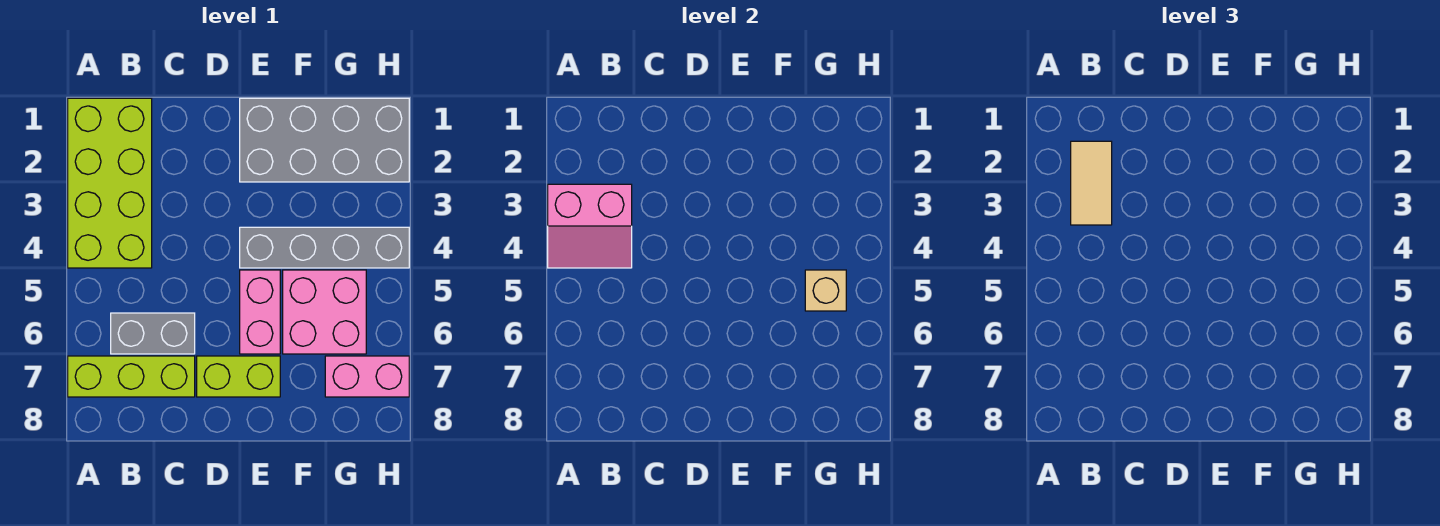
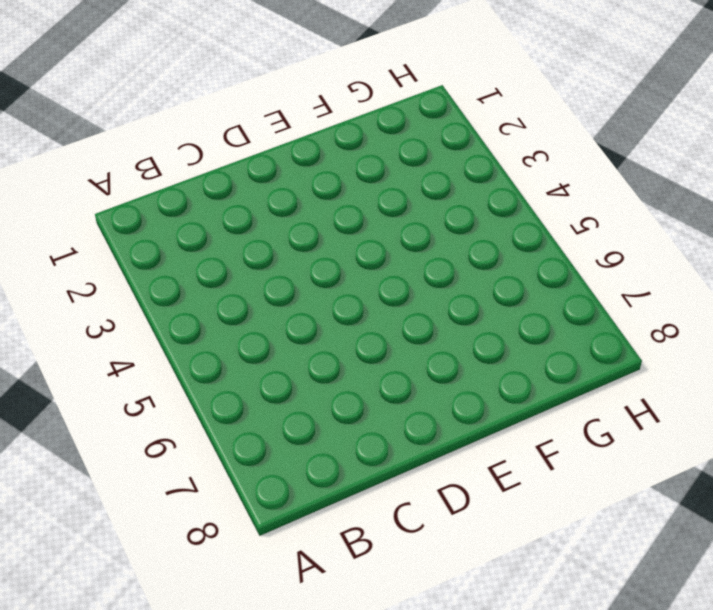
none -> lime brick A1:B4 level 1
none -> lime brick A7:C7 level 1
none -> grey brick B6:C6 level 1

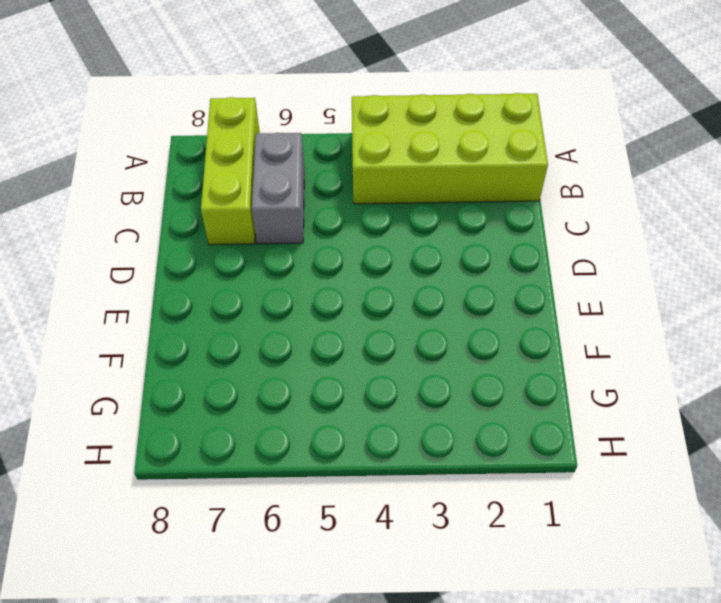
none -> lime brick D7:E7 level 1
none -> grey brick E1:H2 level 1
none -> grey brick E4:H4 level 1

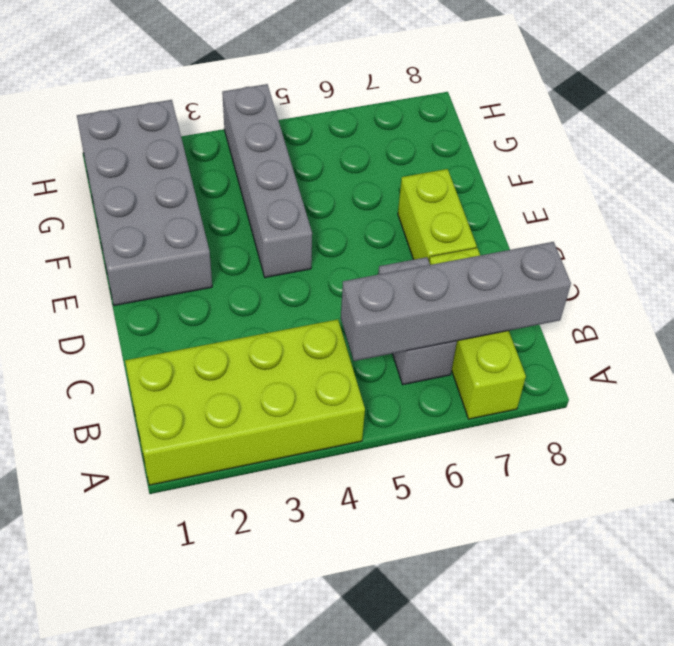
grey brick B5:B8 level 2 -> none
none -> pink brick E5:E6 level 1
none -> pink brick F5:G6 level 1
none -> pink brick G7:H7 level 1

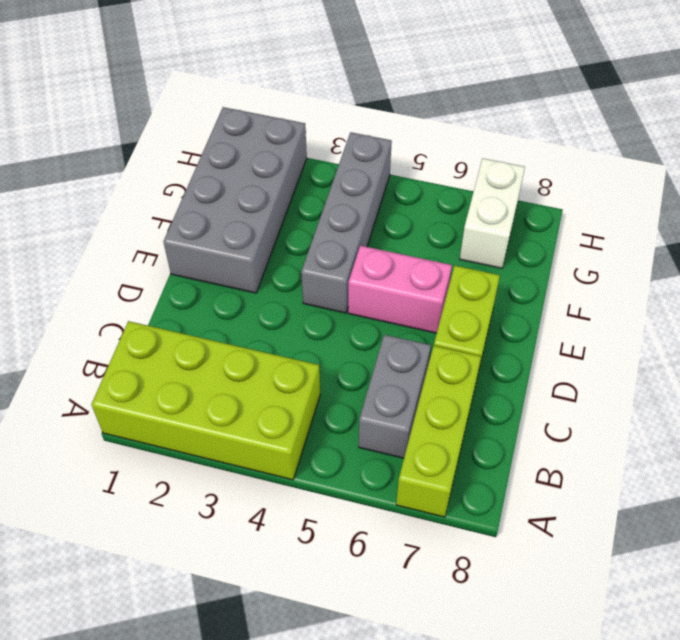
white brick G7:H7 level 1 -> pink brick G7:H7 level 1
none -> pink brick F5:G6 level 1
none -> pink slope A3:B4 level 2 top 3
none -> tan brick G5 level 2

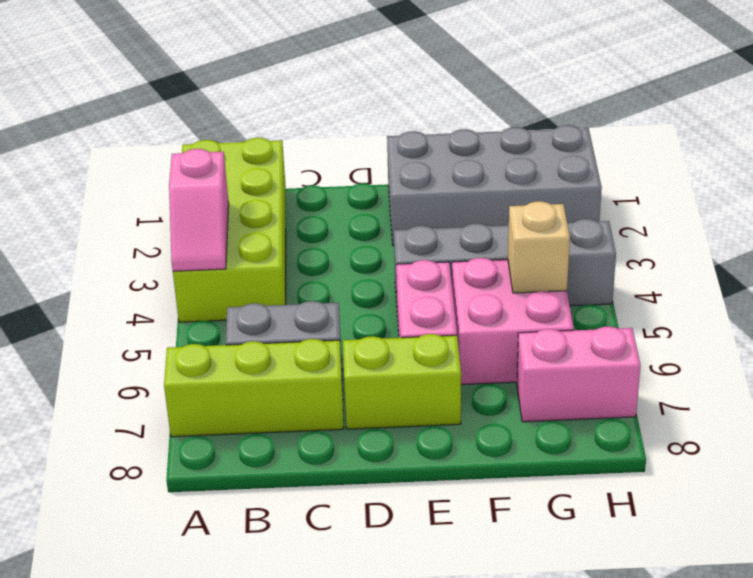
pink slope A3:A4 level 2 top 3 -> pink slope A3:B4 level 2 top 3
none -> tan tile B2:B3 level 3

